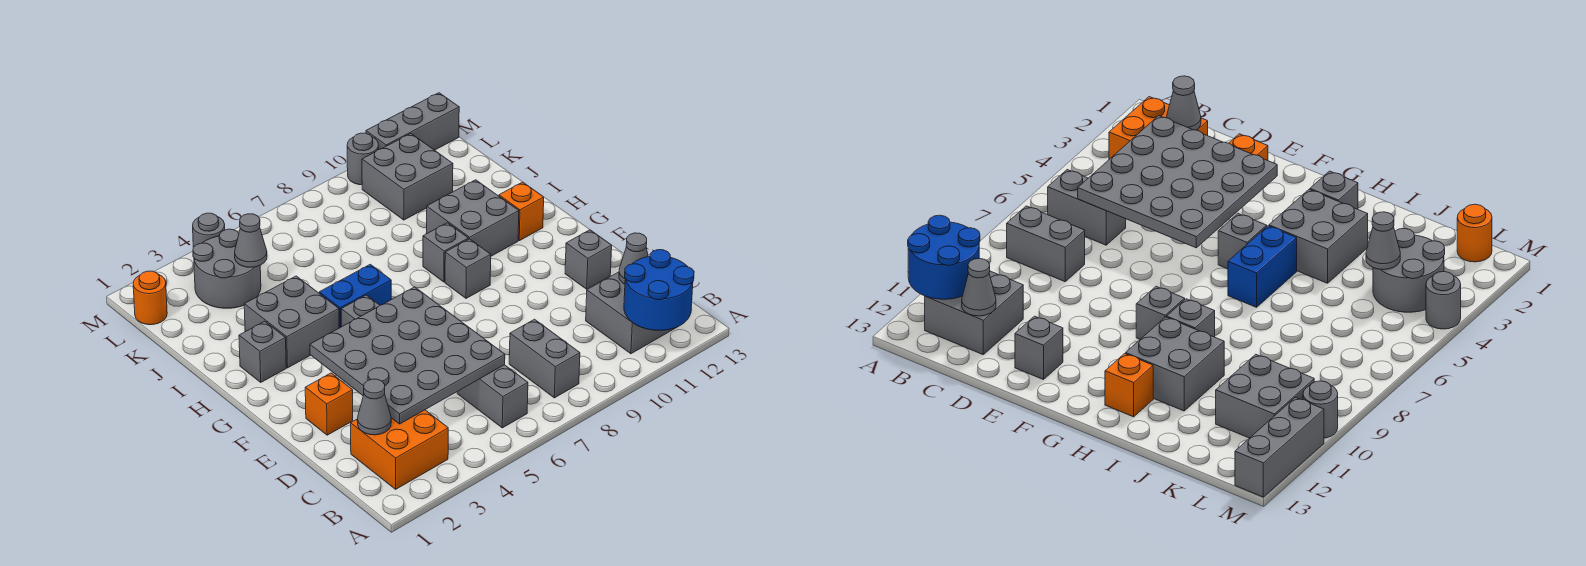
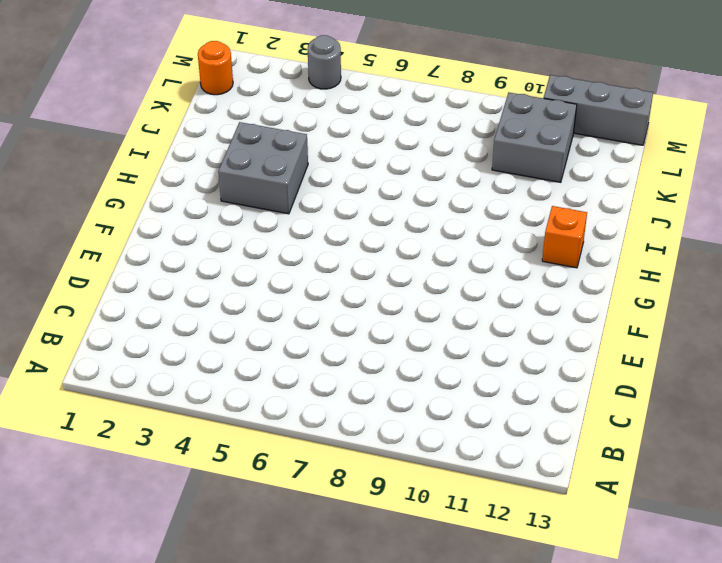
none -> orange brick B2:C3 level 1
none -> grey brick B6:C6 level 1
none -> grey brick B8:C8 level 1

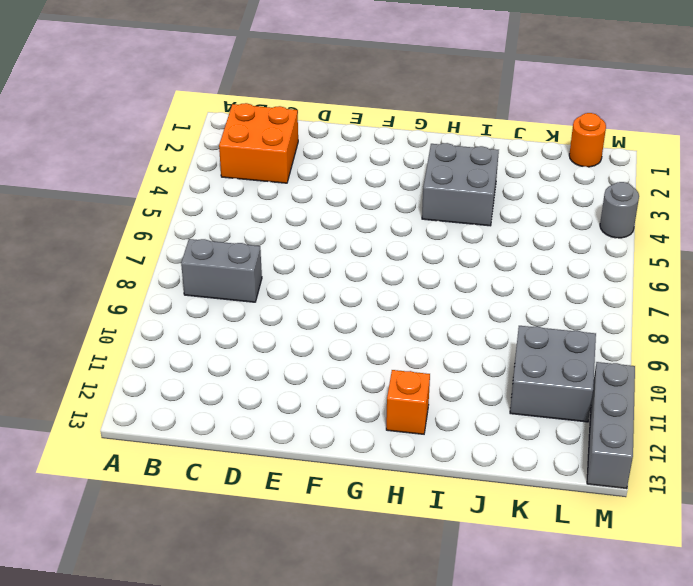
none -> grey brick B6:C6 level 1
none -> grey brick B11:C12 level 1
none -> orange brick E2 level 1

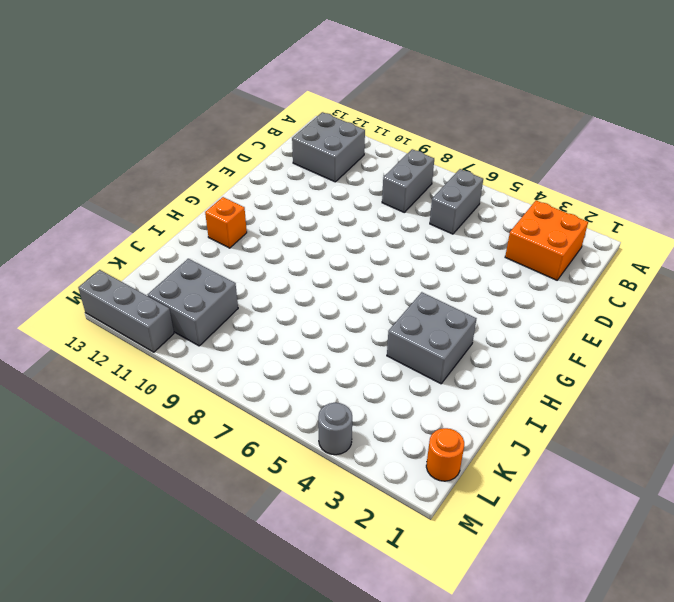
none -> orange brick E2 level 1
none -> grey brick E12 level 1
none -> grey brick G5 level 1

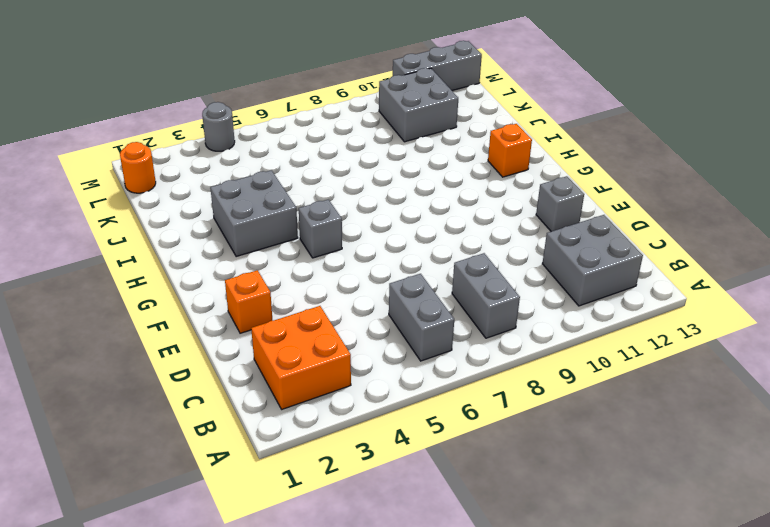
none -> grey brick G9 level 1
none -> grey brick H2 level 1
none -> blue brick H5:H6 level 1

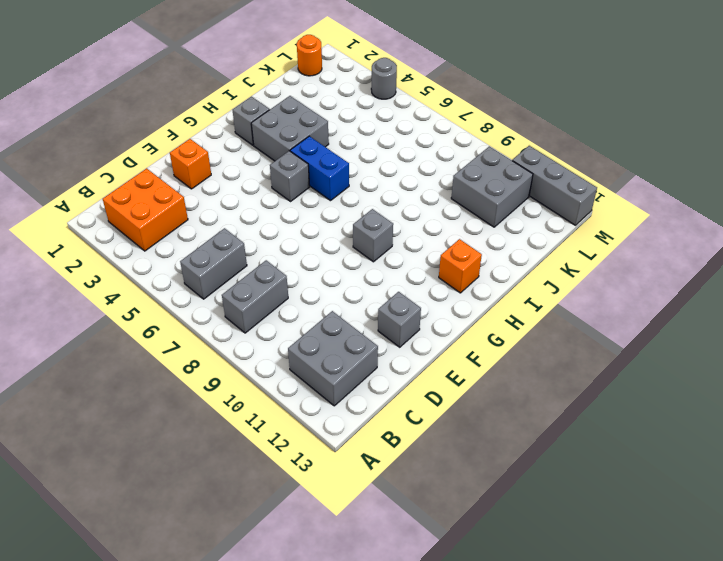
none -> grey brick H9 level 1
none -> grey brick H10:I11 level 1
none -> grey round brick K3:L4 level 1

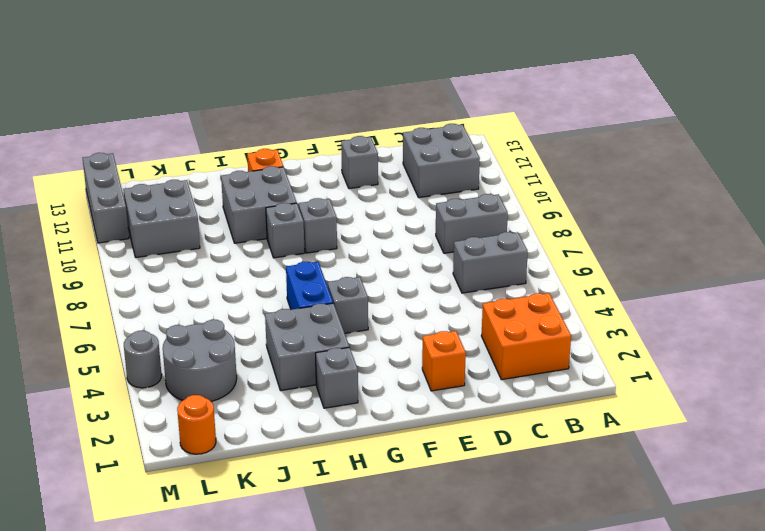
none -> grey round brick M10 level 1
none -> blue round brick A11:B12 level 2
none -> grey cone C2 level 2

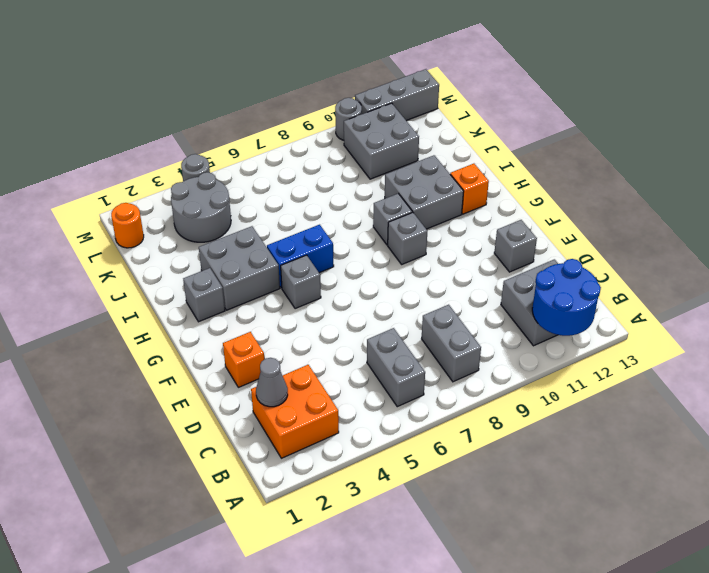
none -> grey plate C3:F6 level 2
none -> grey cone C12 level 2
none -> grey cone K4 level 2

